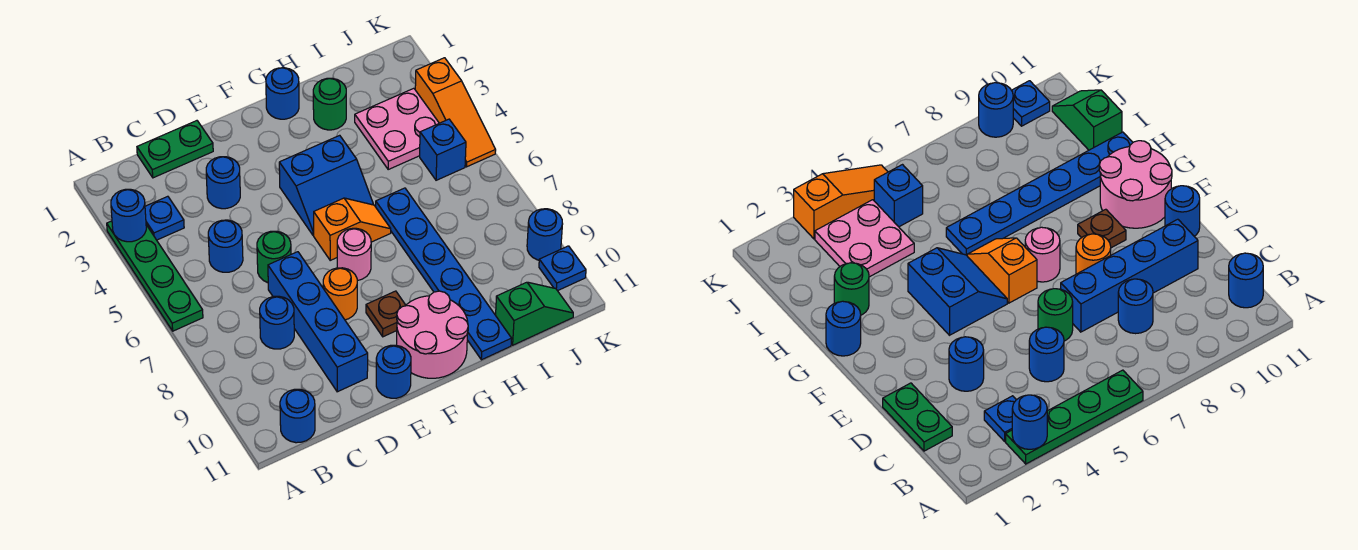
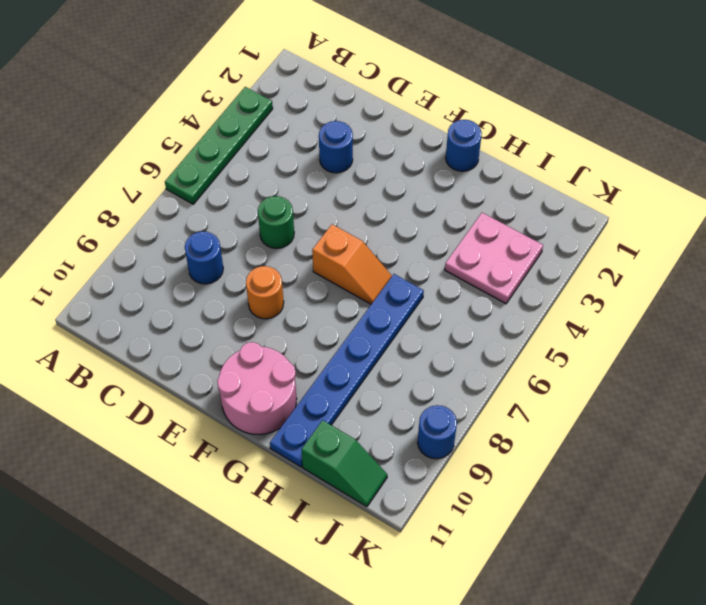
none -> blue plate B3 level 1
none -> blue round brick B11 level 1
none -> green plate C1:D1 level 1

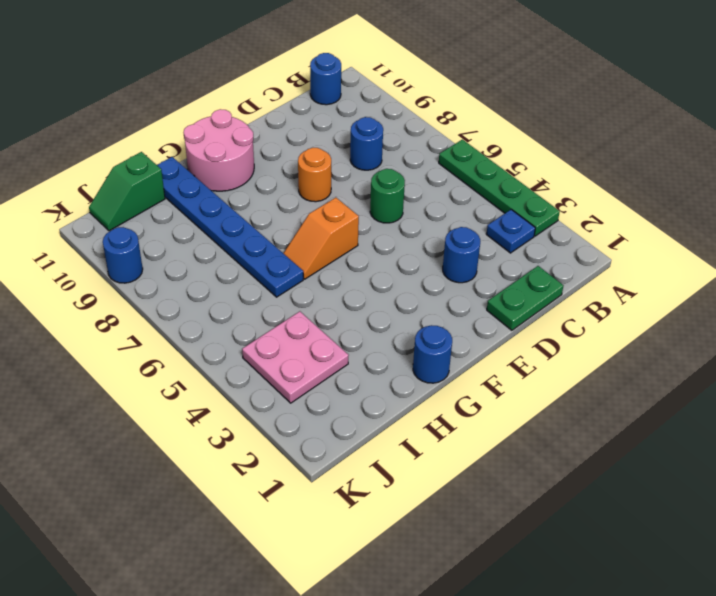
none -> blue round brick C5 level 1
none -> blue brick D7:D10 level 1
none -> blue round brick E11 level 1

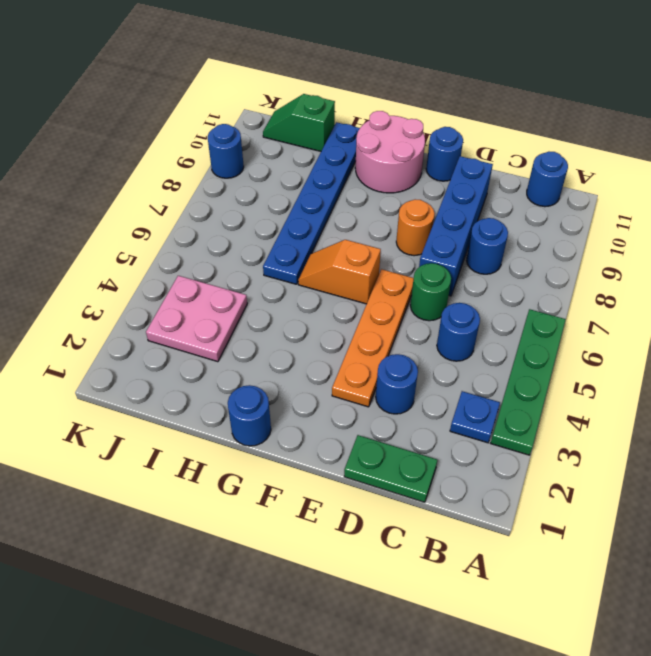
orange plate E3:E6 level 1 -> none
none -> blue slope F4:G5 level 1 top 4
none -> pink round brick F7 level 1
none -> brown plate F9 level 1

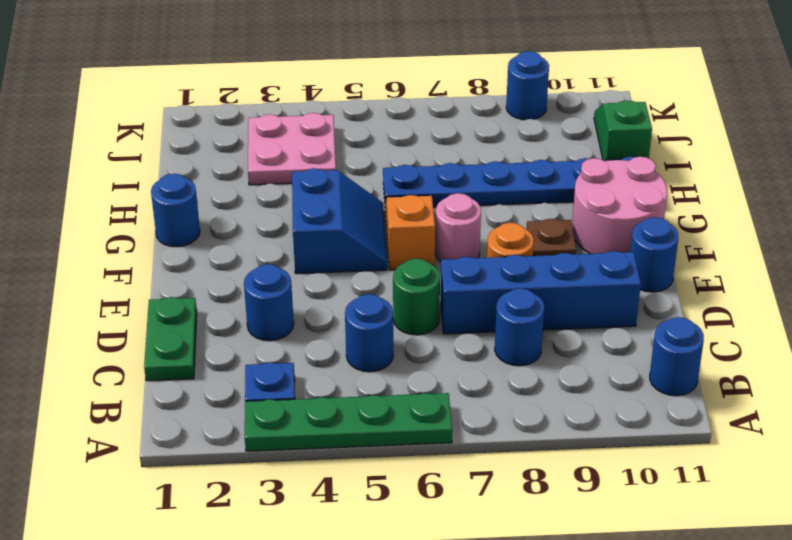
none -> green round brick H2 level 1
none -> blue brick J5 level 1
none -> orange slope K3:K5 level 1 top 3

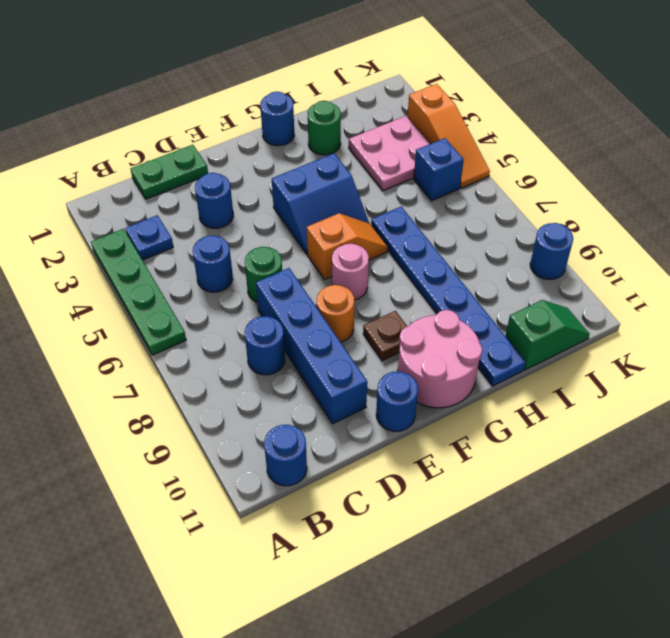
none -> blue plate K10 level 1
none -> blue round brick A3 level 2

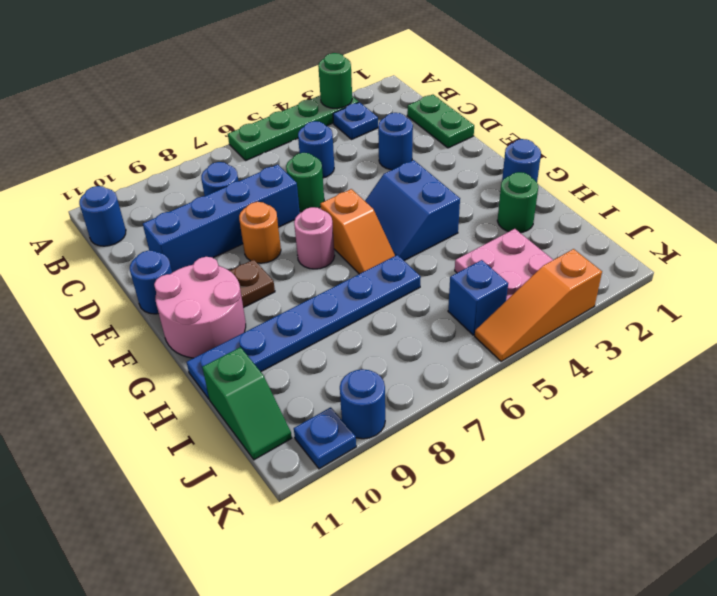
green round brick A3 level 2 -> blue round brick A3 level 2

